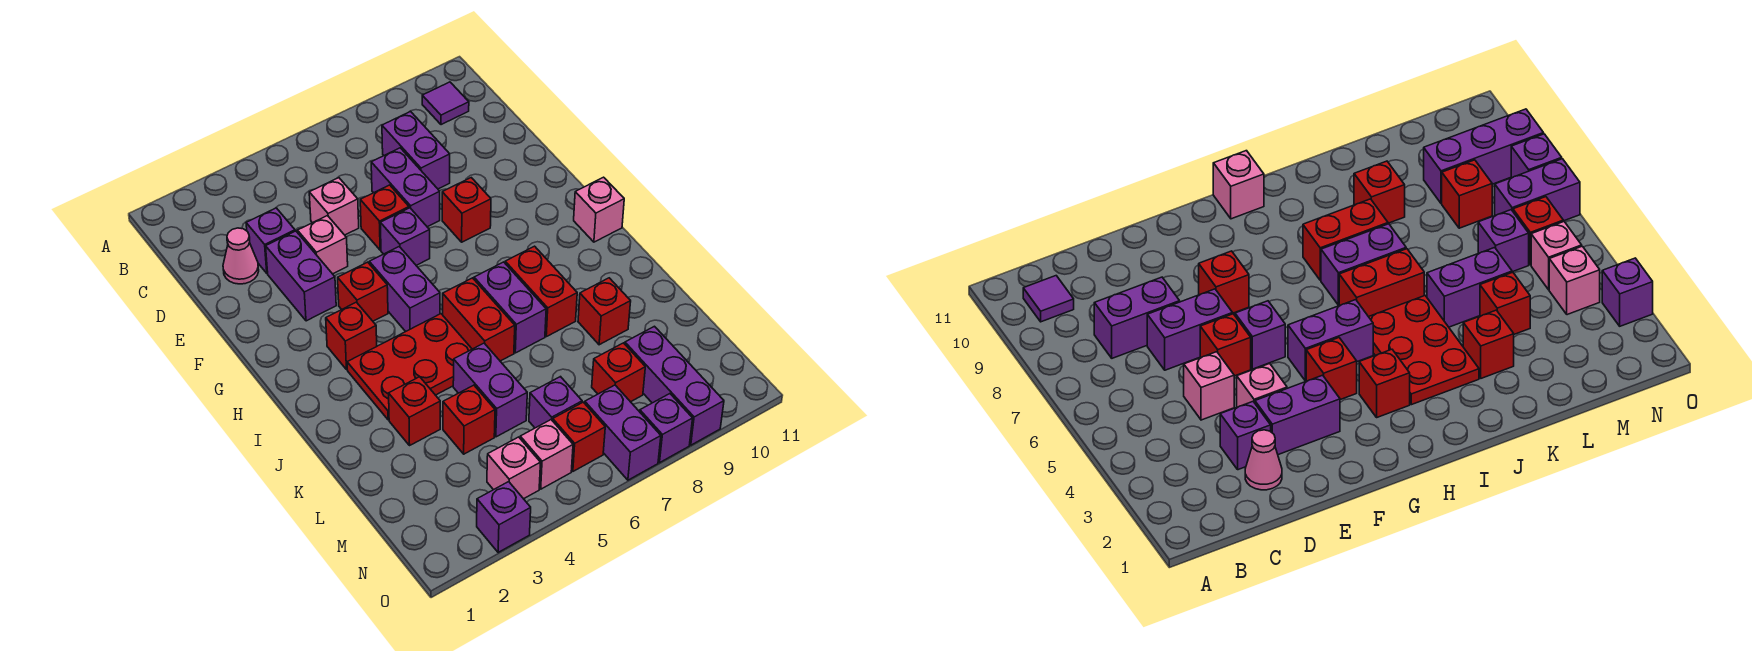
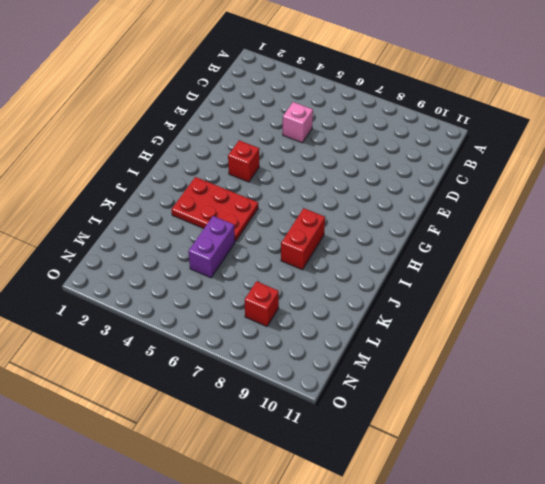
none -> purple tile B10 level 1
none -> purple brick C8:D8 level 1
none -> pink cone D2 level 1
none -> purple brick D3 level 1

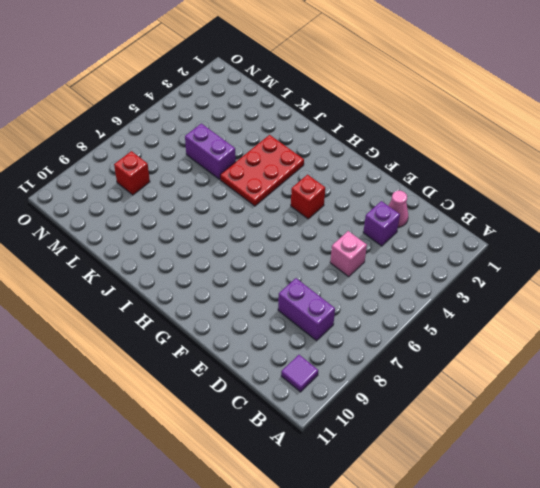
none -> purple brick D7:E7 level 1
none -> purple brick E3:F3 level 1
none -> pink brick E4 level 1
none -> red brick E6 level 1

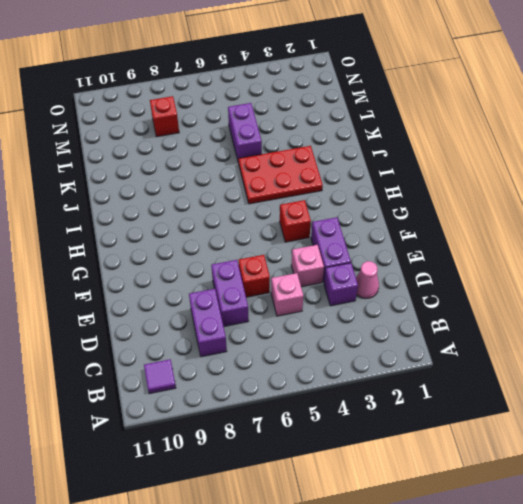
none -> purple brick F6 level 1
none -> red brick F8 level 1
none -> purple brick G5:H5 level 1
none -> red brick H3 level 1

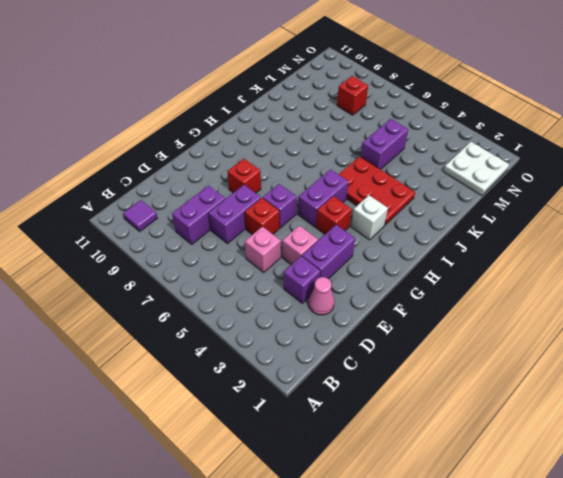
white brick H3 level 1 -> red brick H3 level 1
white plate M1:N2 level 1 -> none
none -> pink brick H11 level 1
none -> red brick I6:J6 level 1
none -> purple brick I7:J7 level 1
none -> red brick I8:J8 level 1

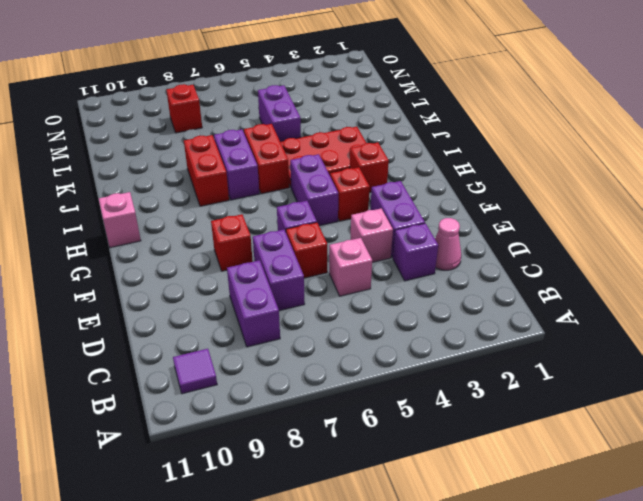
none -> red brick K3 level 1
none -> red brick K9 level 1
none -> red brick L4 level 1
none -> purple brick M6 level 1

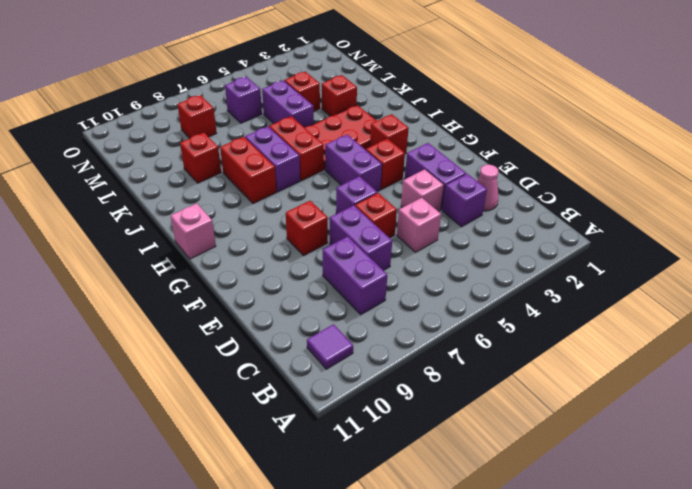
none -> purple brick M9:O9 level 1
none -> pink brick N4 level 1
none -> pink brick N5 level 1
none -> red brick N6 level 1

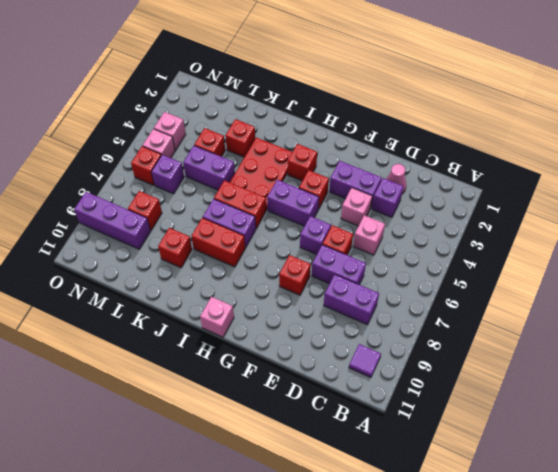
none -> purple brick N7:O7 level 1
none -> purple brick O3 level 1
none -> purple brick O8 level 1

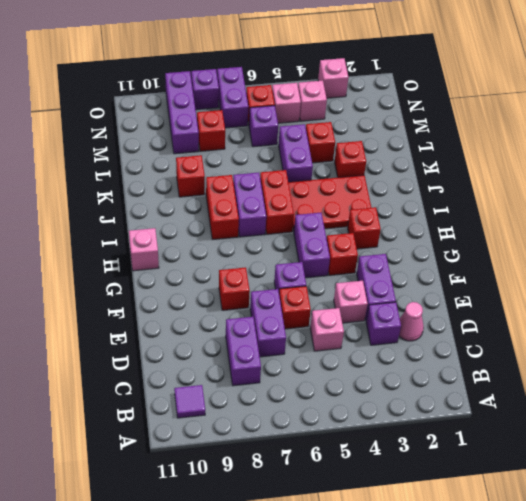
pink brick O3 level 1 -> purple brick O3 level 1

